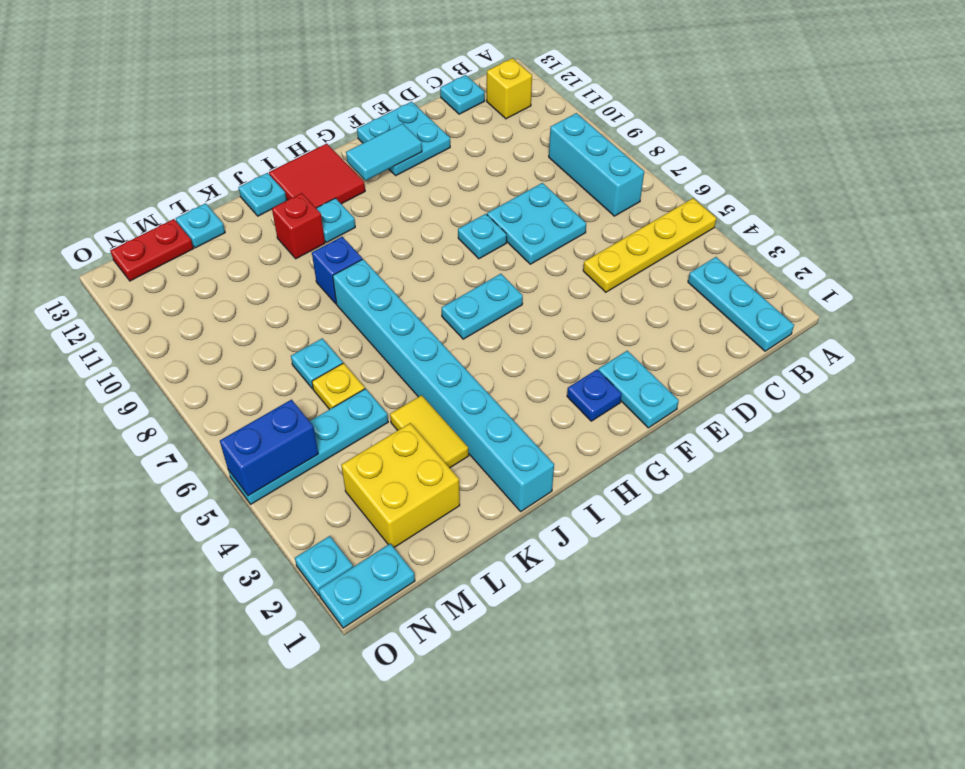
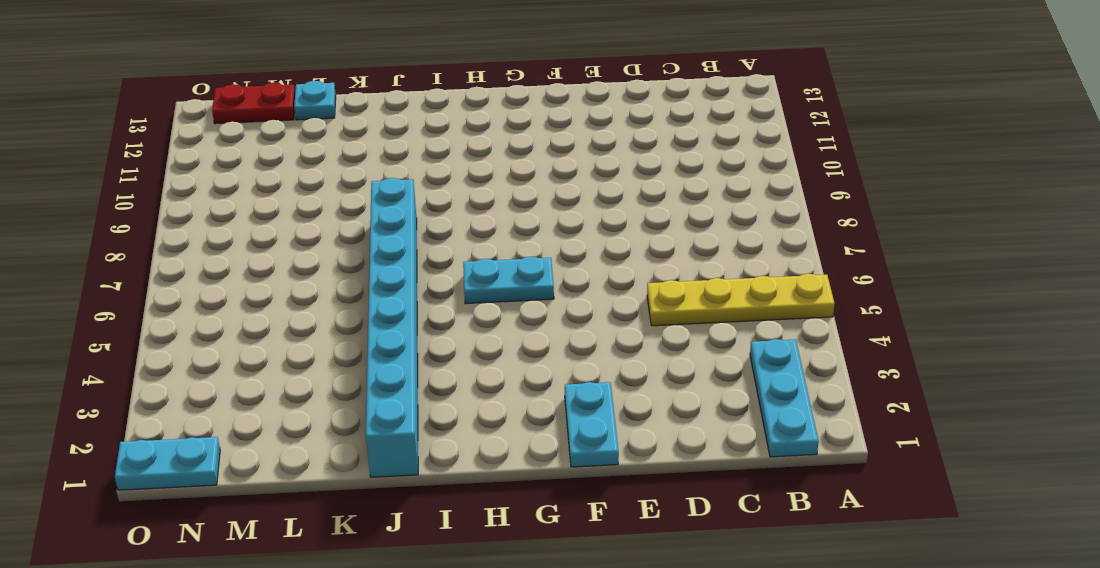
none -> cyan brick B7:B9 level 1
none -> yellow brick B12 level 1
none -> cyan plate C13 level 1

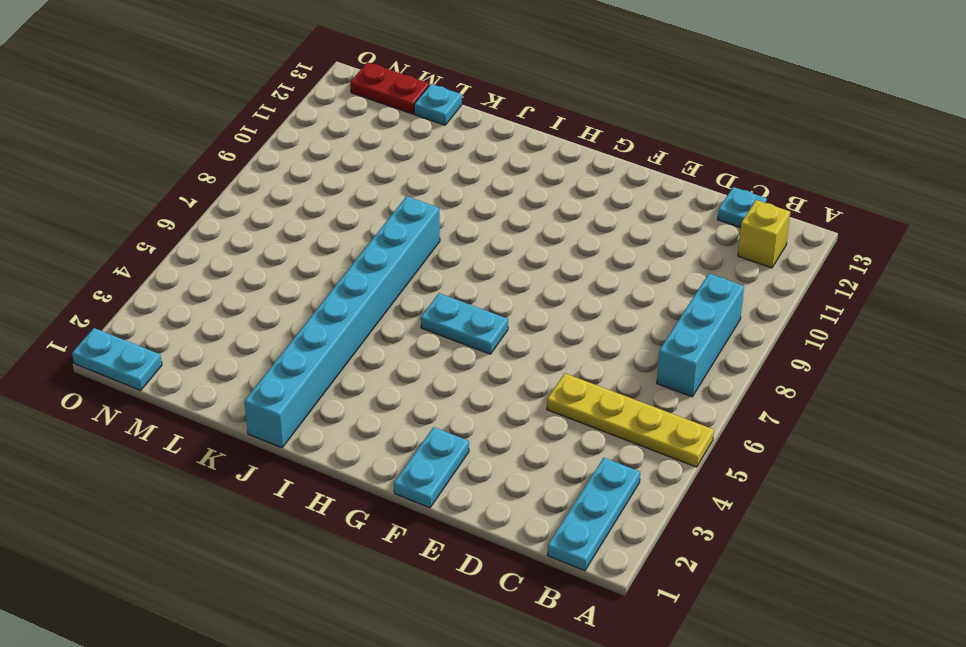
none -> cyan plate D7:E8 level 1
none -> cyan plate E12:F13 level 1
none -> cyan plate F8 level 1

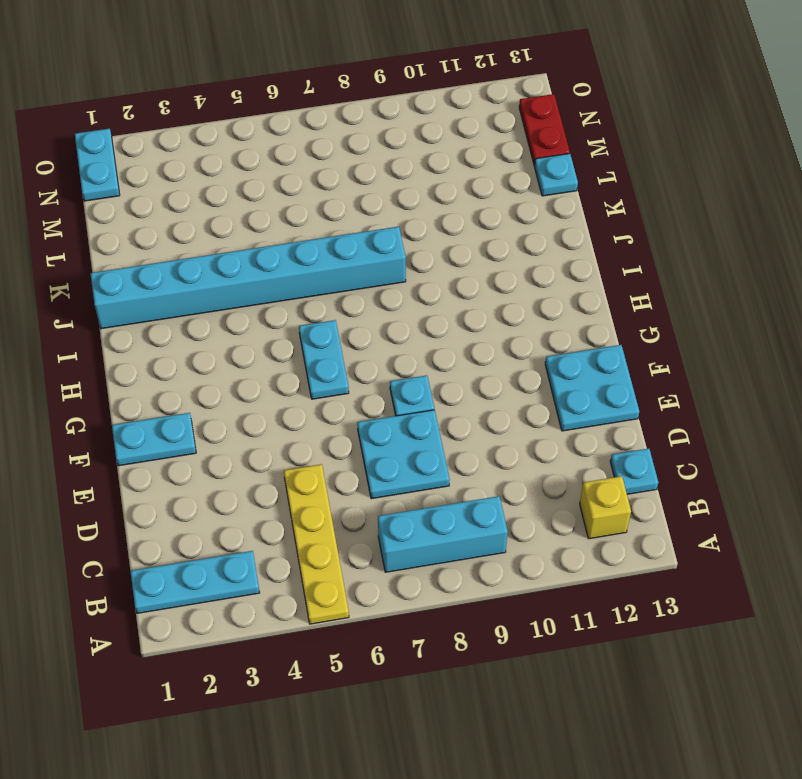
none -> blue plate G2 level 1
none -> red tile H12:I13 level 1
none -> cyan plate I11 level 1

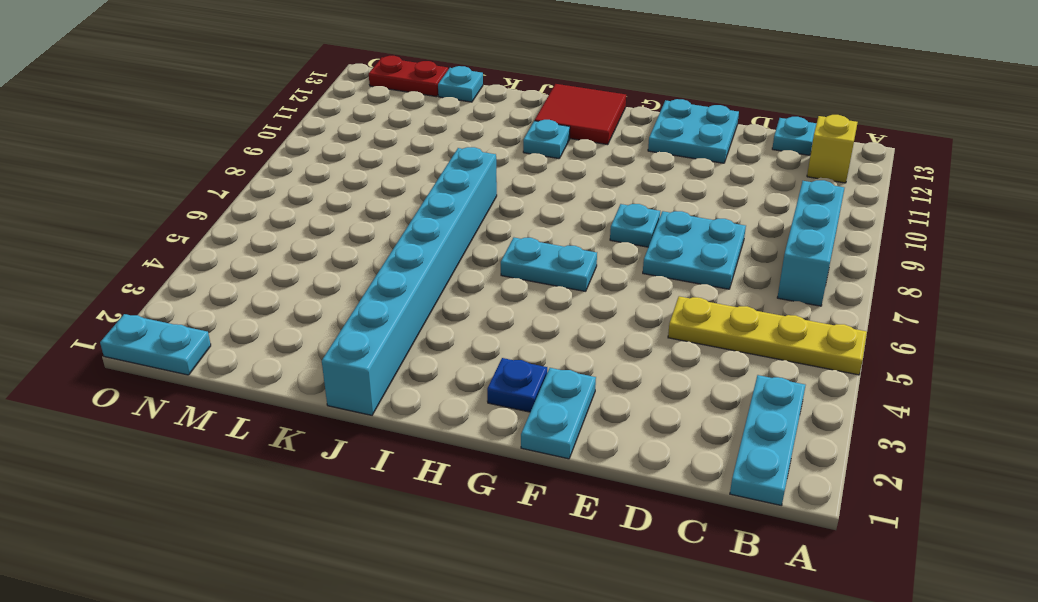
none -> blue brick J9 level 1
none -> red brick J11 level 1
none -> cyan plate J13 level 1

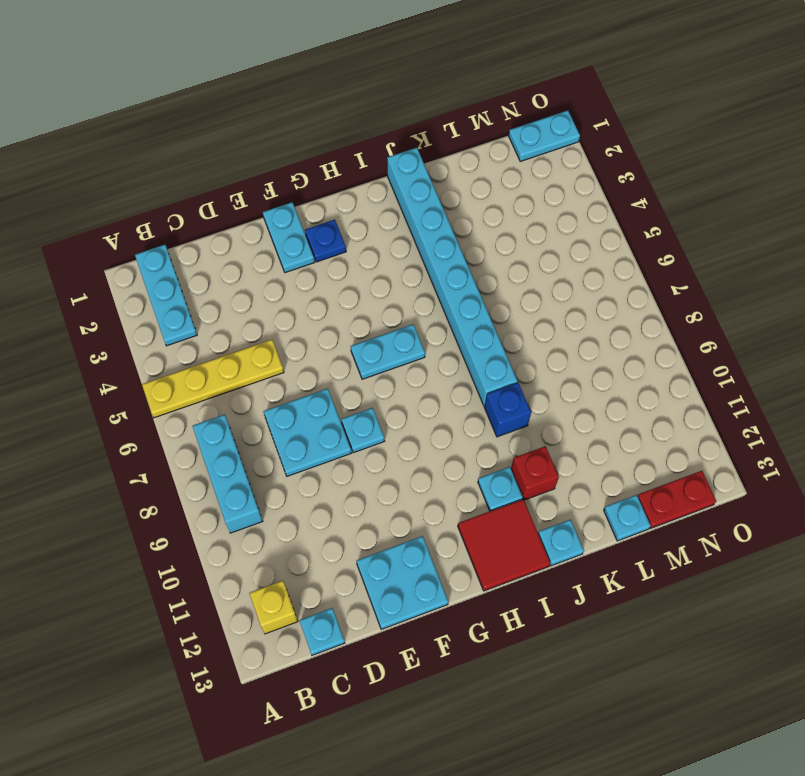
none -> yellow tile K3:K4 level 1
none -> yellow brick L2:M3 level 1
none -> cyan plate L5:O5 level 1

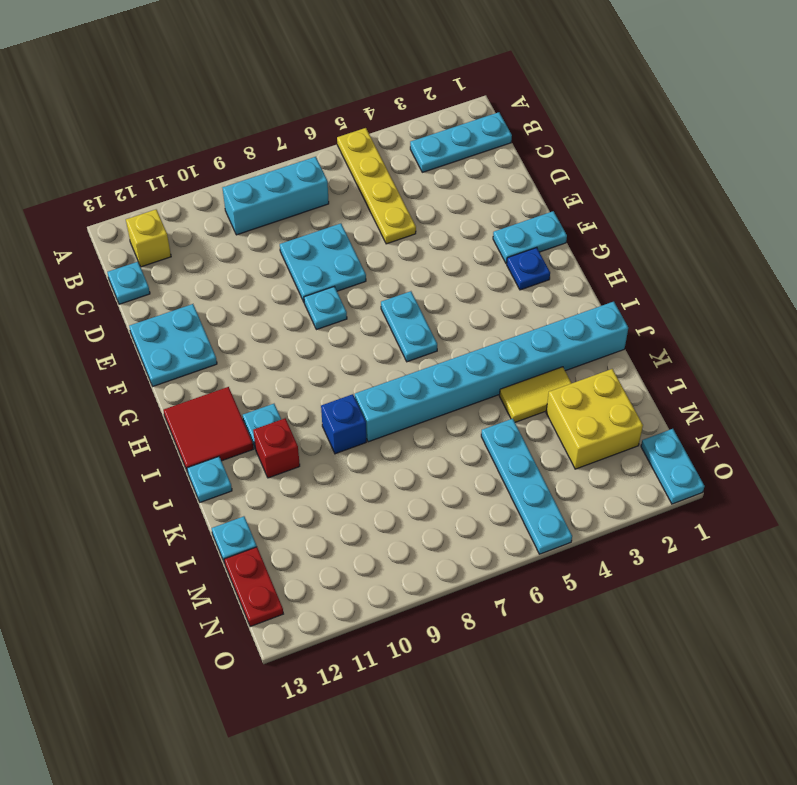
none -> yellow plate L6 level 1
none -> cyan plate L7 level 1
none -> cyan plate O2 level 1

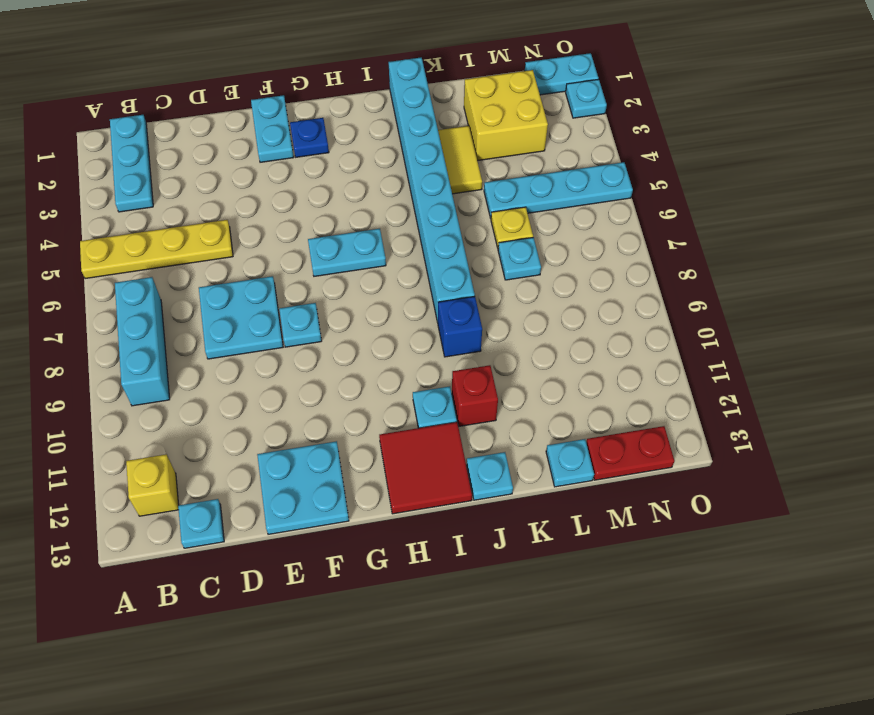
none -> cyan tile F12:G12 level 2
none -> blue brick N5:O5 level 2

